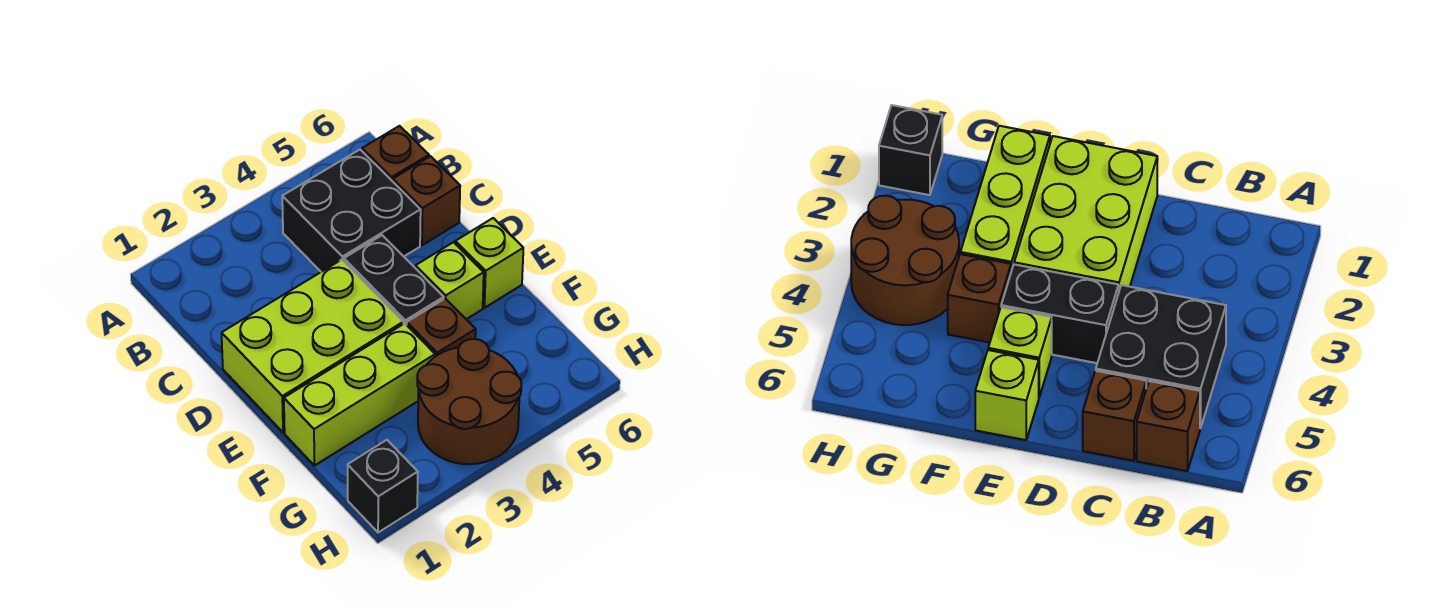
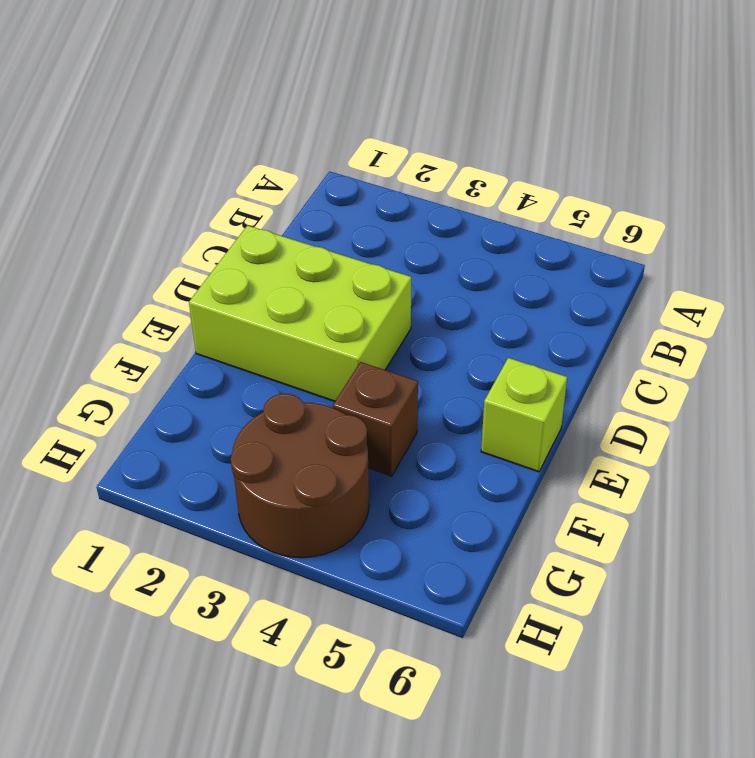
none -> black brick B4:C5 level 1
none -> brown brick B6 level 1

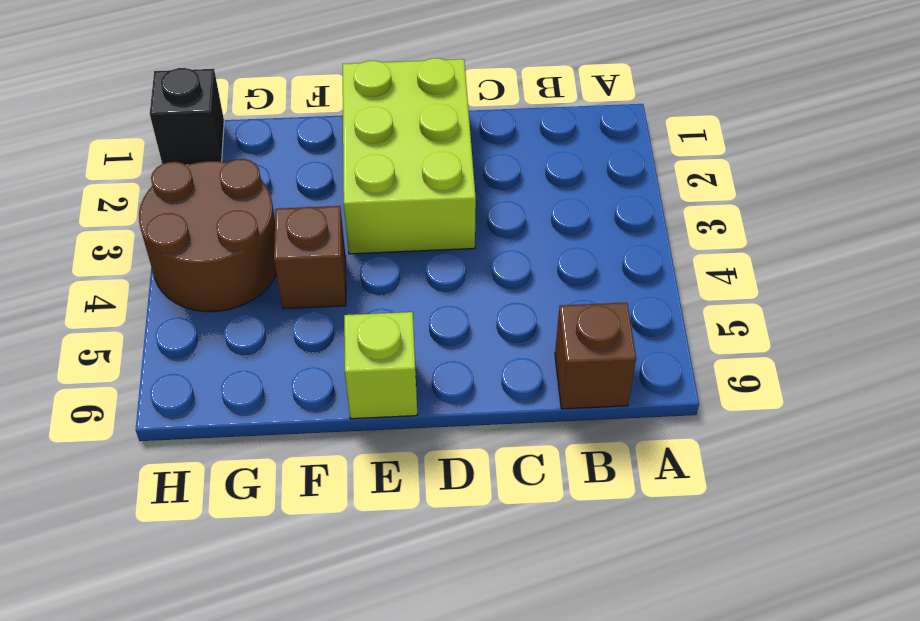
none -> black brick B4:C5 level 1
none -> brown brick C6 level 1

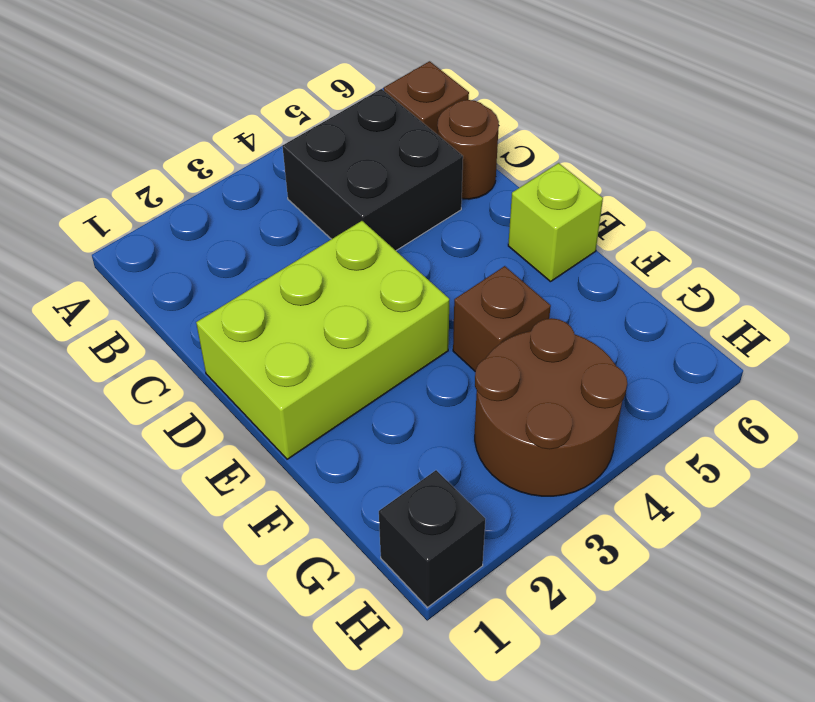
brown round brick C6 level 1 -> brown brick C6 level 1
none -> black brick D4:E4 level 1
none -> lime brick E5 level 1

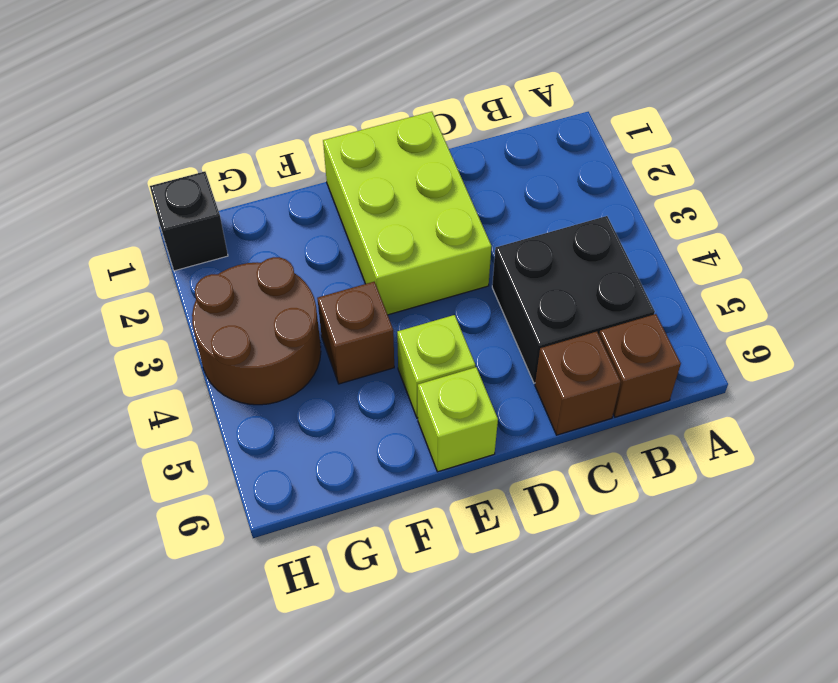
none -> black brick D4:E4 level 1
none -> lime brick F1:F3 level 1

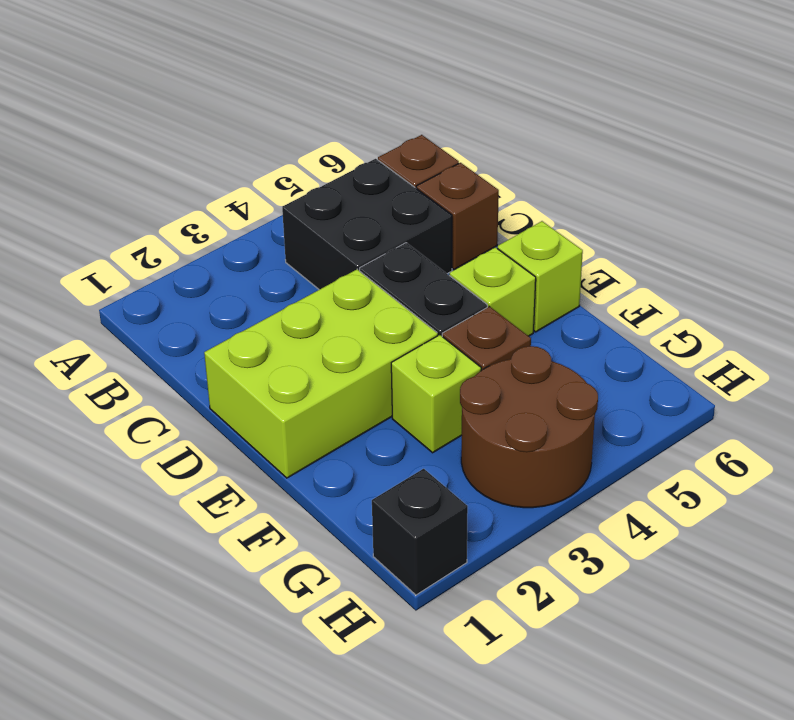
lime brick F3 level 1 -> lime brick F1:F3 level 1

